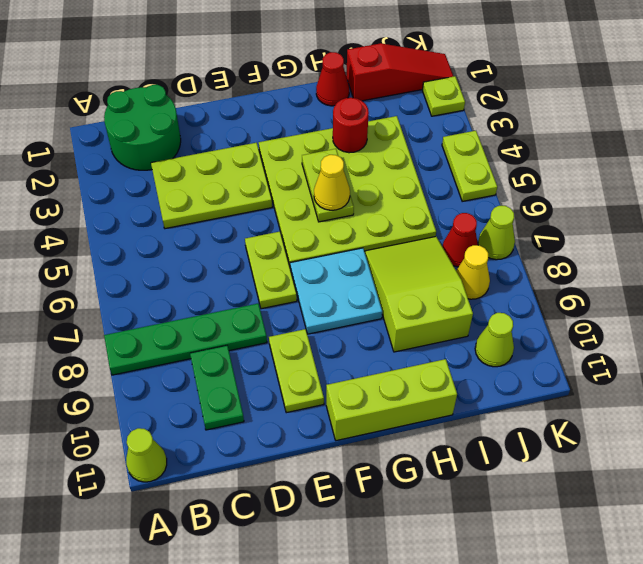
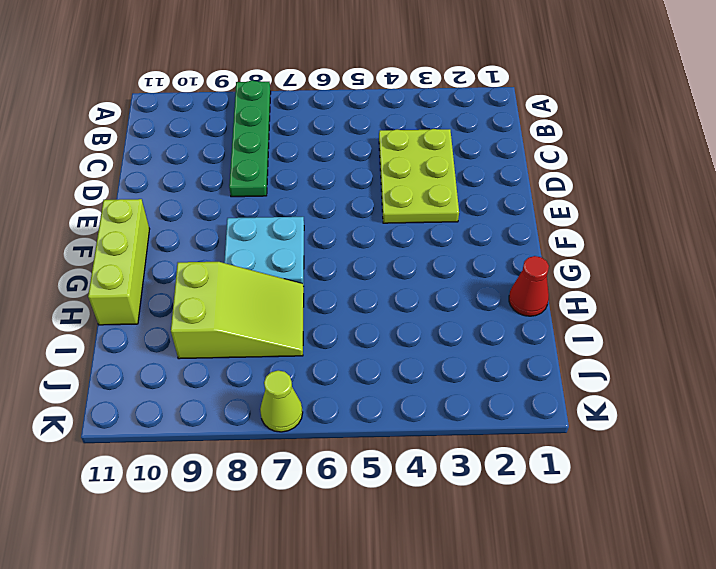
none -> lime cone A11 level 1
none -> green round brick B1:C2 level 1
none -> green plate C9:C10 level 1

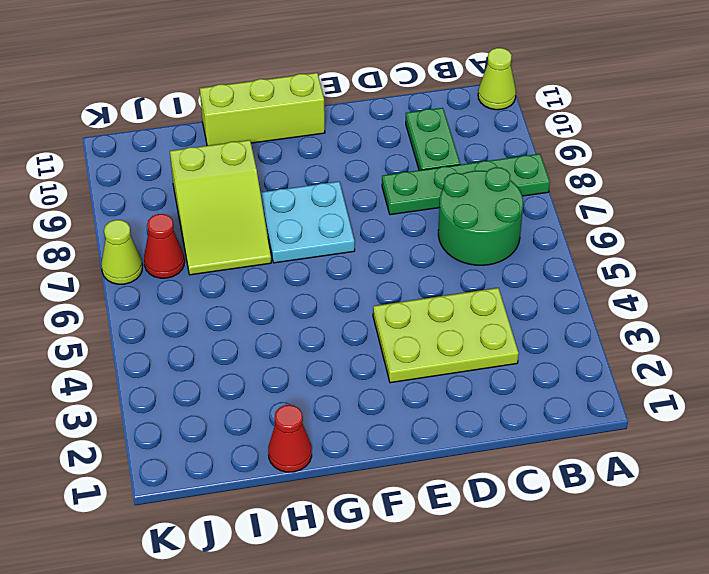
green round brick B6:C7 level 1 -> green round brick B1:C2 level 1
none -> lime plate E6:E7 level 1
none -> lime plate E9:E10 level 1
none -> lime plate F3:I6 level 1

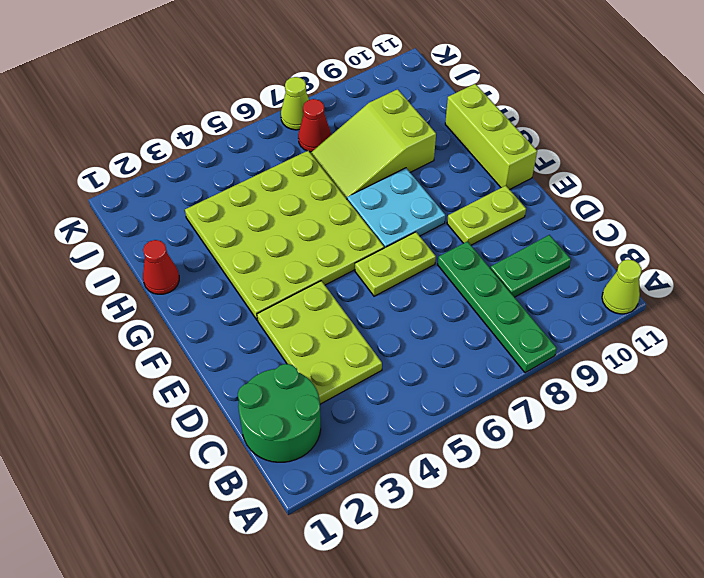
none -> red slope I1:K1 level 1 top I
none -> yellow cone J8 level 1
none -> lime cone J10 level 1

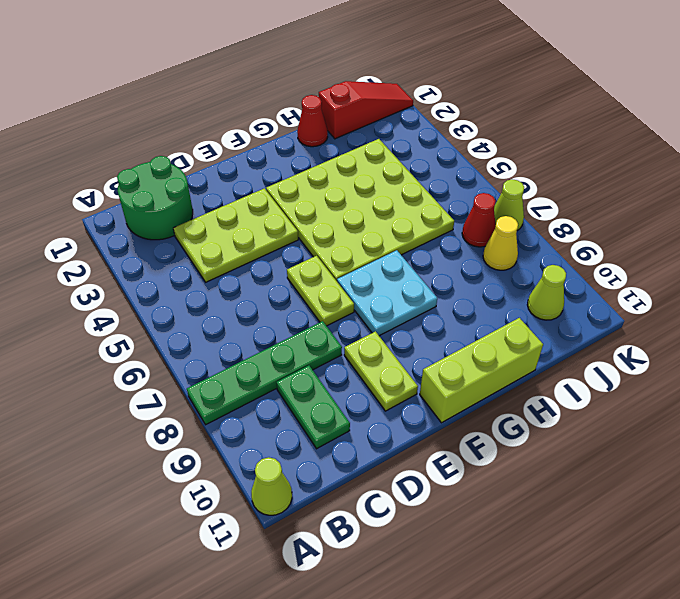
none -> lime slope H7:I9 level 1 top 9
none -> lime plate K2 level 1
none -> lime plate K4:K5 level 1

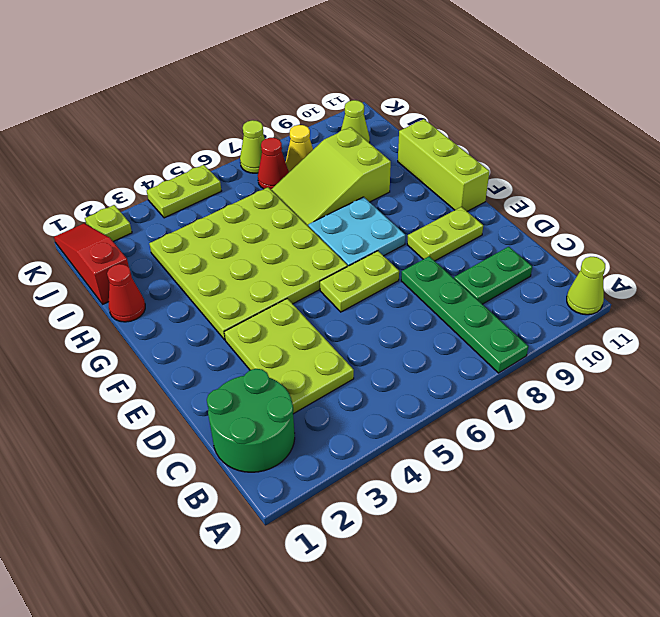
none -> lime plate G4:G5 level 2
none -> red round brick H3 level 2
none -> yellow cone G5 level 3

